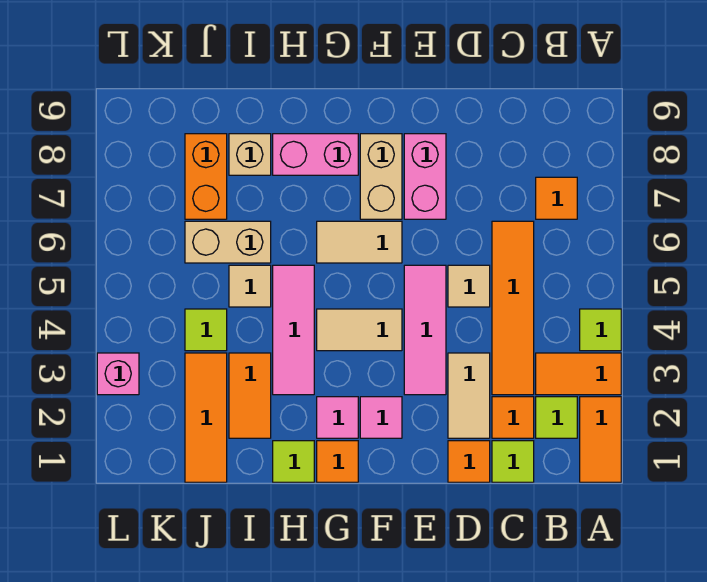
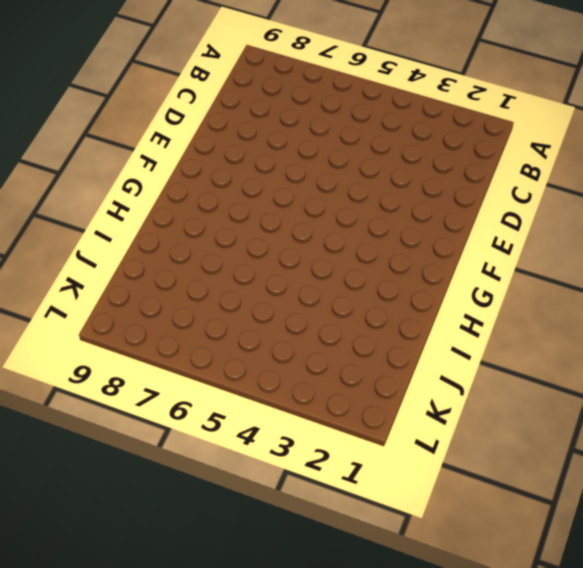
none -> orange tile A1:A2 level 1
none -> orange tile A3:B3 level 1
none -> lime tile A4 level 1
none -> lime tile B2 level 1

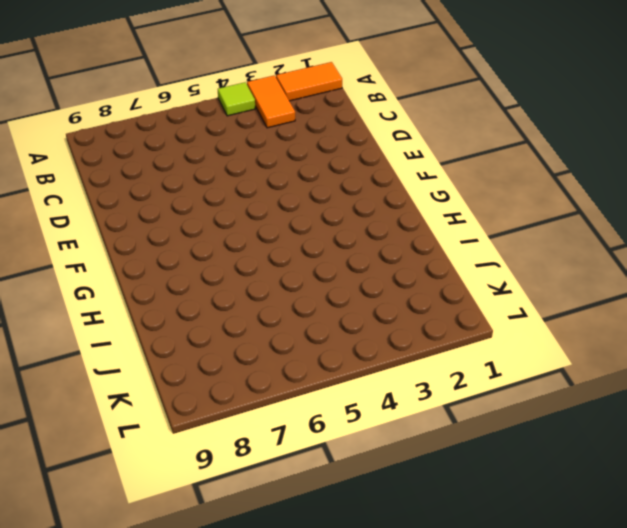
none -> lime tile B2 level 1
none -> orange tile B7 level 1
none -> lime tile C1 level 1
none -> orange tile C2 level 1

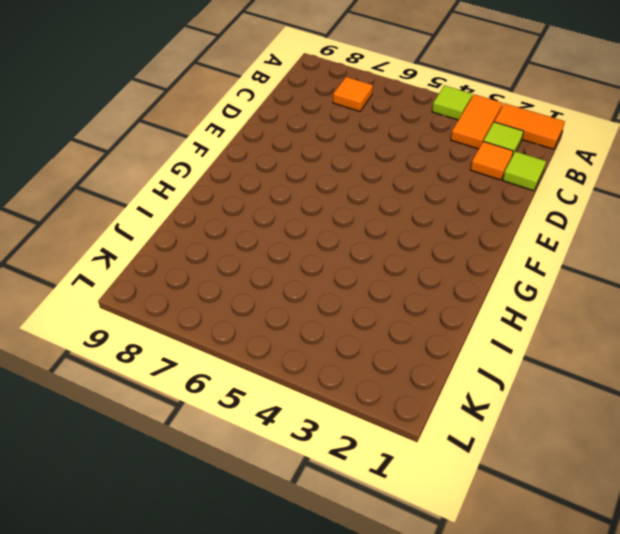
none -> orange tile C3:C6 level 1
none -> orange tile D1 level 1
none -> tan tile D2:D3 level 1
none -> tan tile D5 level 1

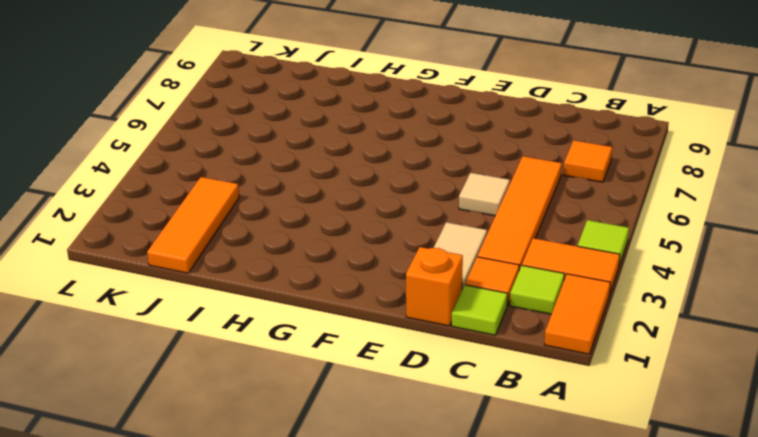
orange brick D1 level 1 -> orange tile D1 level 1
none -> pink tile E3:E5 level 1
none -> pink brick E7:E8 level 1
none -> pink tile F2 level 1
none -> tan tile F4:G4 level 1

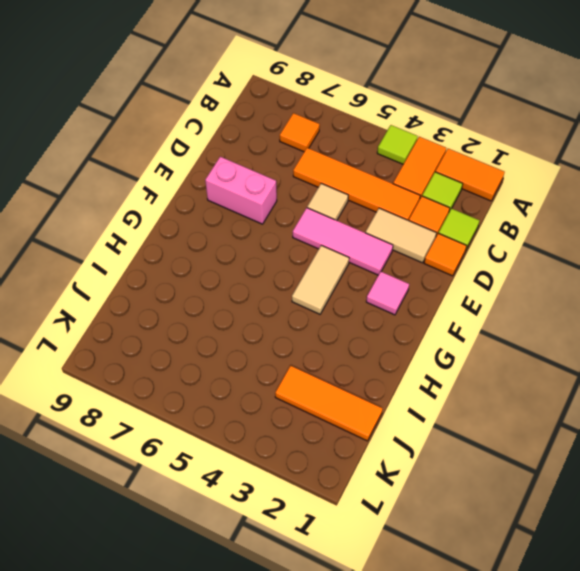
none -> tan tile F6:G6 level 1
none -> tan brick F7:F8 level 1
none -> orange tile G1 level 1
none -> pink tile G2 level 1

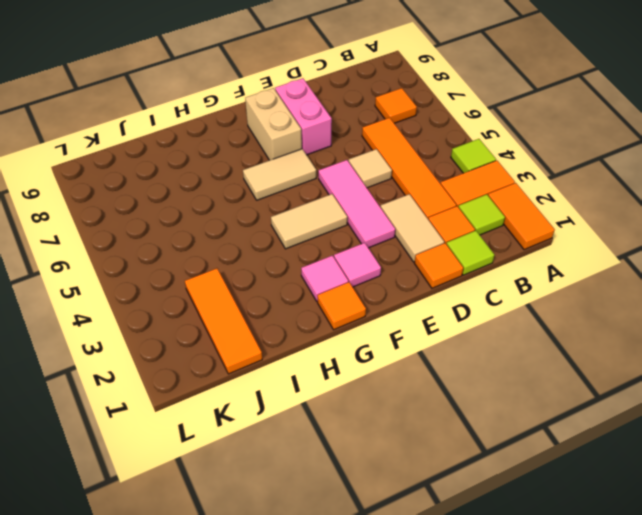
none -> pink brick G8:H8 level 1
none -> lime tile H1 level 1
none -> pink tile H3:H5 level 1
none -> orange tile I2:I3 level 1

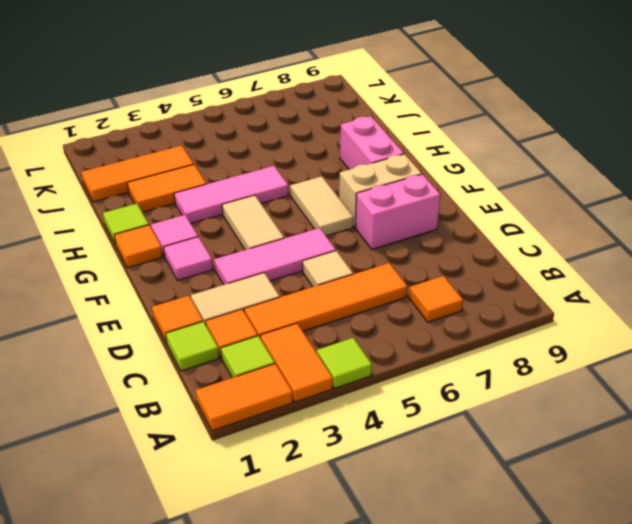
none -> tan tile I5 level 1
none -> tan brick I6:J6 level 1
none -> tan brick I8 level 1
none -> lime tile J4 level 1

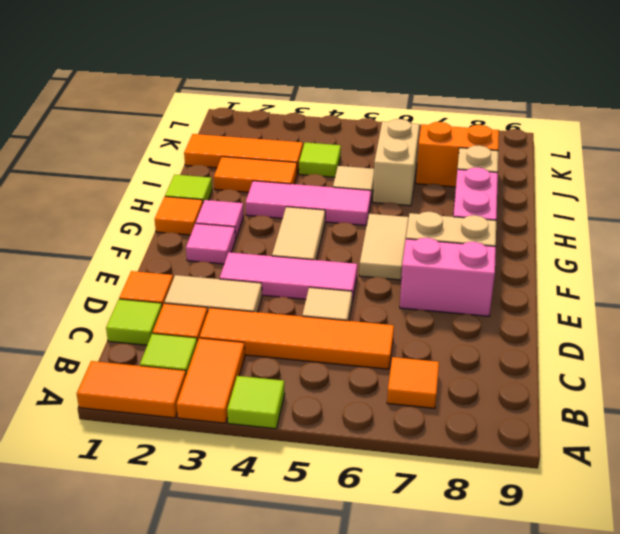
none -> pink brick L3 level 1

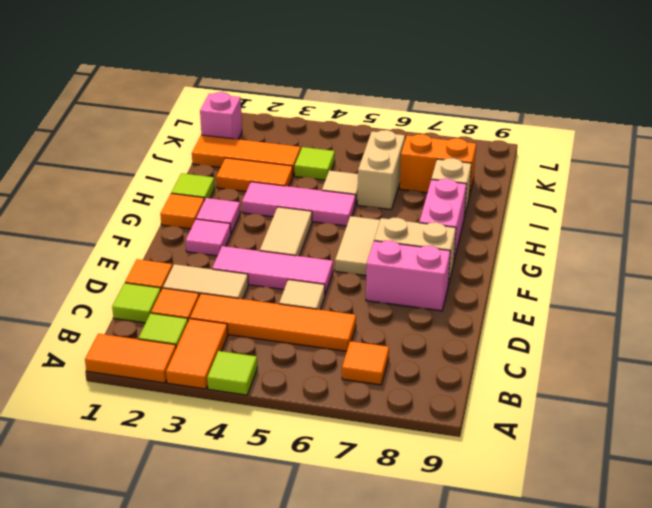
pink brick K1 level 1 -> pink brick L3 level 1

